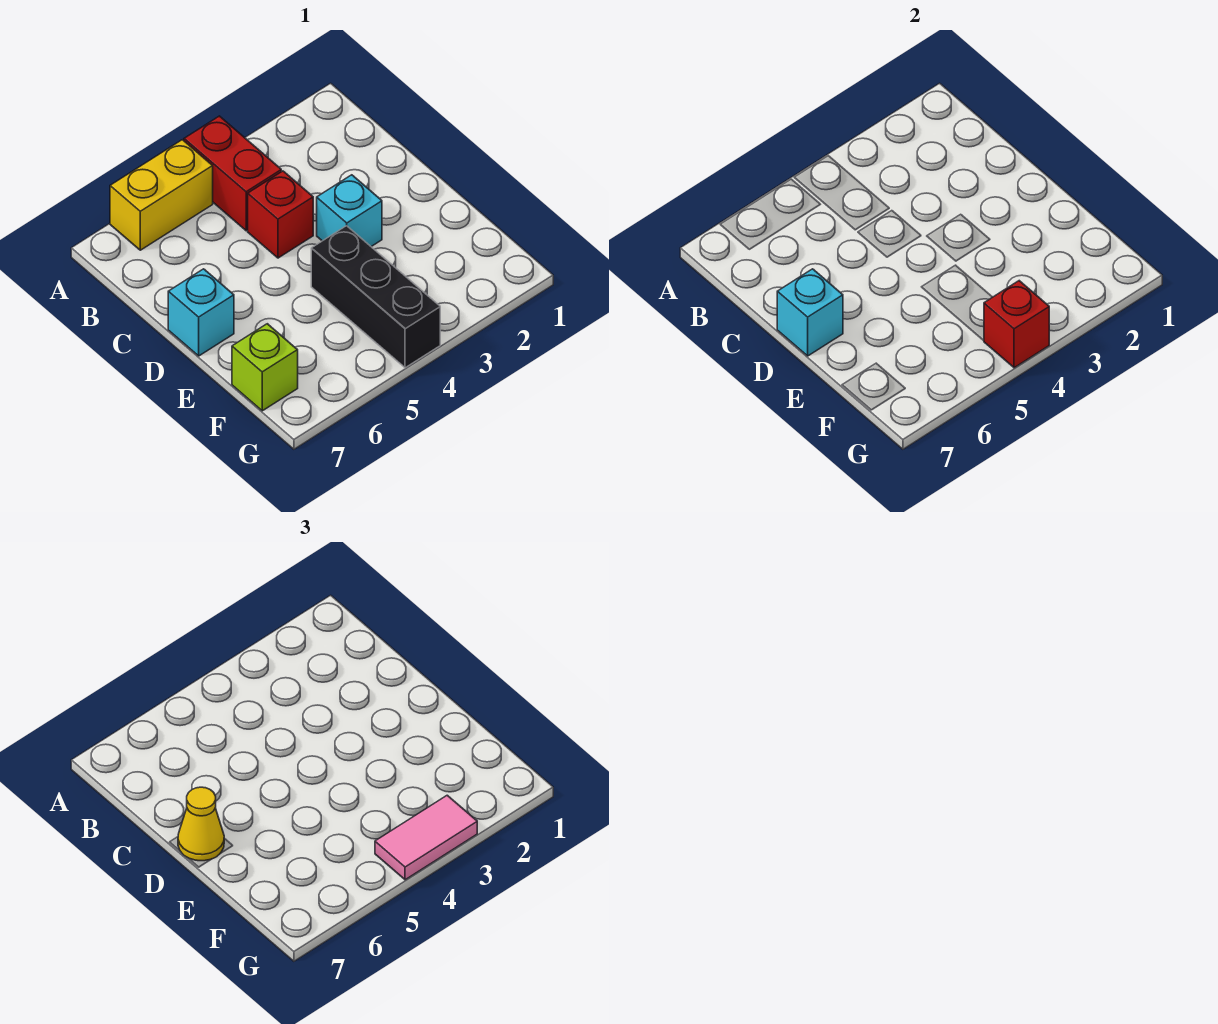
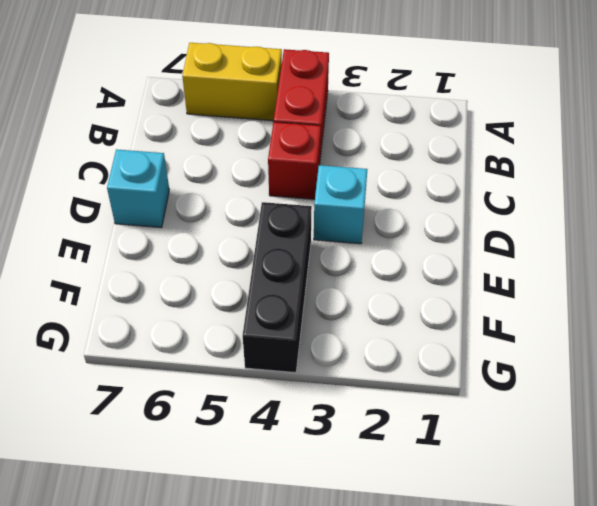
none -> lime brick F7 level 1
none -> cyan brick D7 level 2

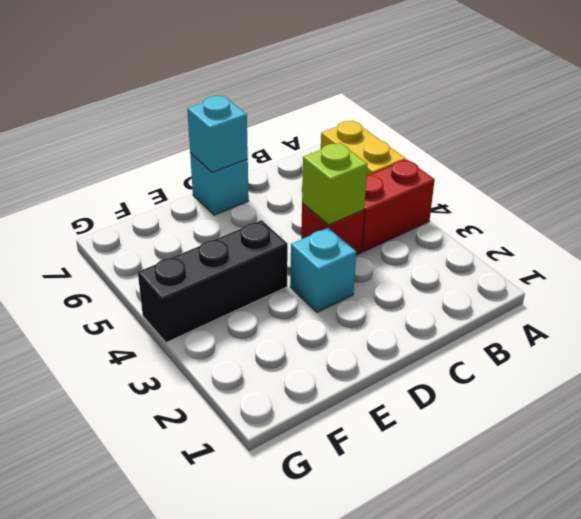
lime brick C4 level 2 -> lime brick F7 level 1
none -> red brick G4 level 2
none -> yellow cone D7 level 3

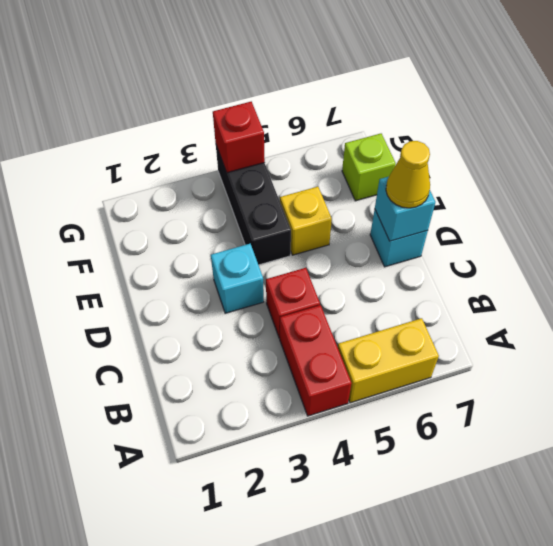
yellow brick E5 level 1 -> none
none -> pink tile G3:G4 level 3

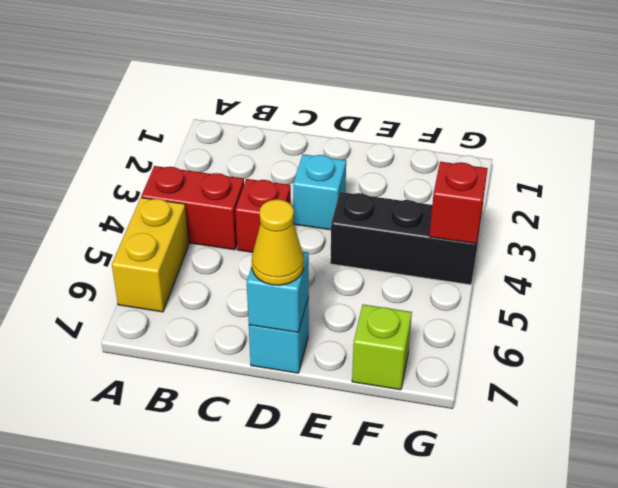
none -> pink tile G3:G4 level 3

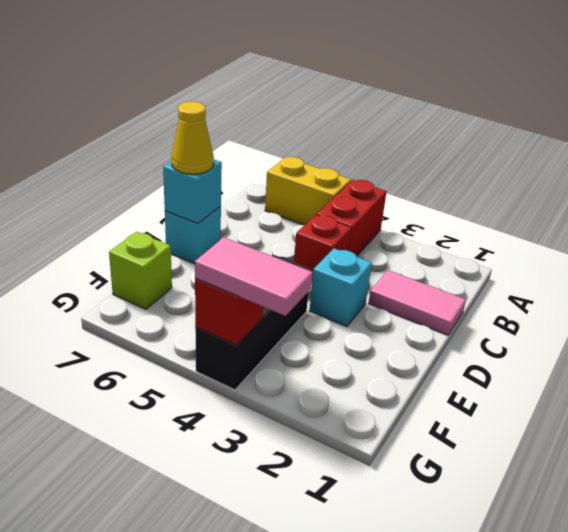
pink tile C1:C2 level 1 -> none

